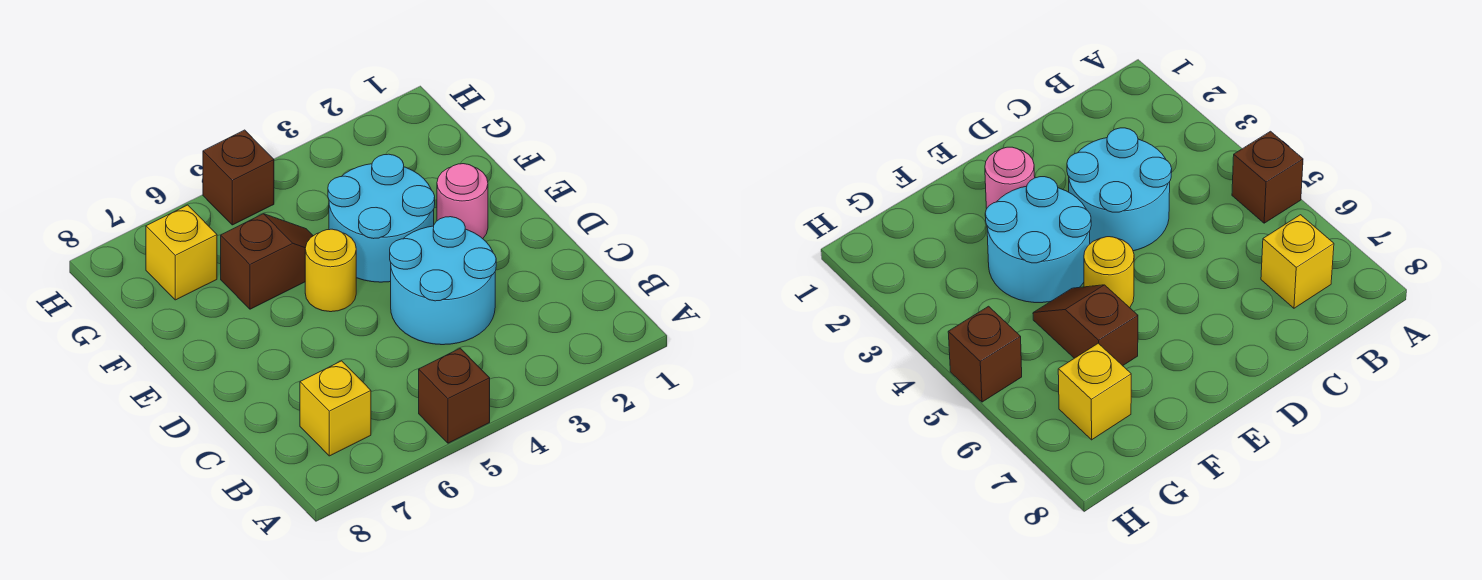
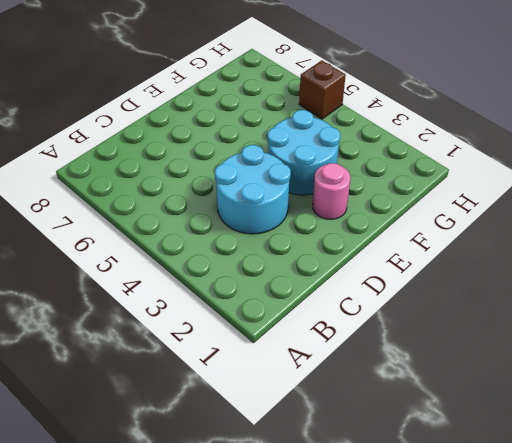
none -> brown brick A5 level 1
none -> yellow brick B7 level 1

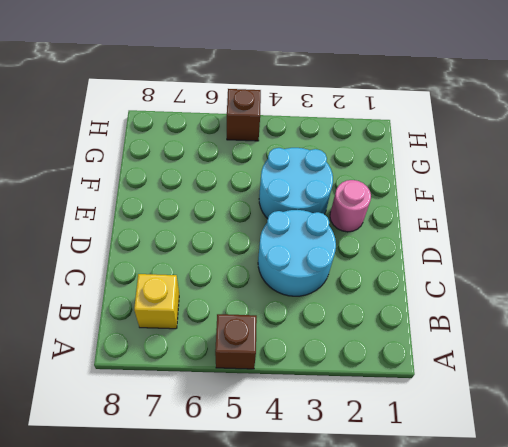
none -> yellow round brick E5 level 1
none -> brown slope F5:F6 level 1 top 6

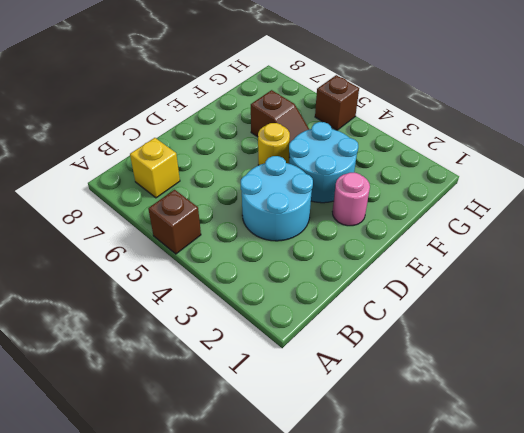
none -> yellow brick G7 level 1

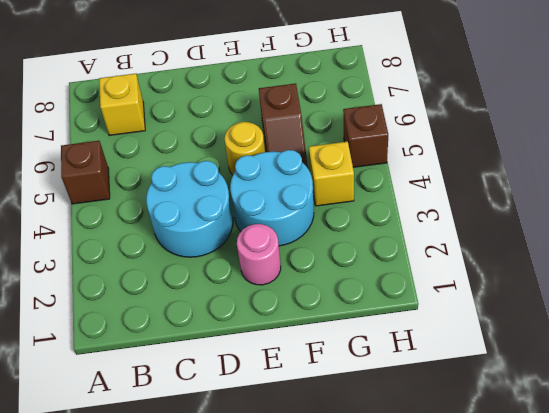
yellow brick G4 level 1 -> yellow brick G7 level 1

